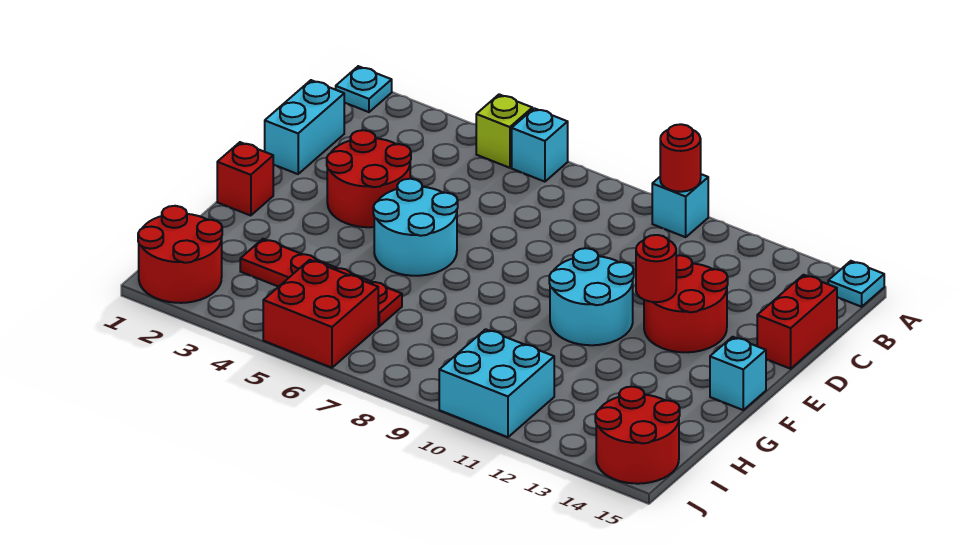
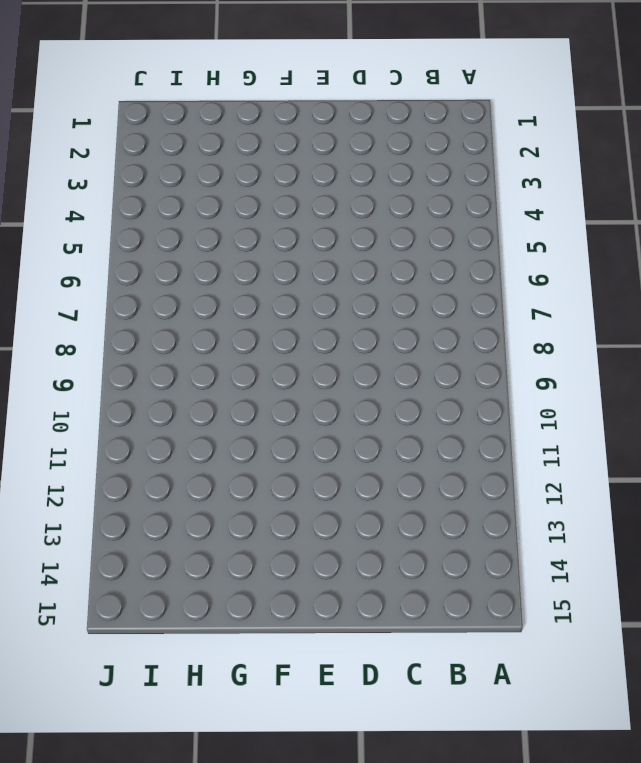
none -> cyan plate A1 level 1
none -> lime brick A5 level 1
none -> cyan brick A6 level 1

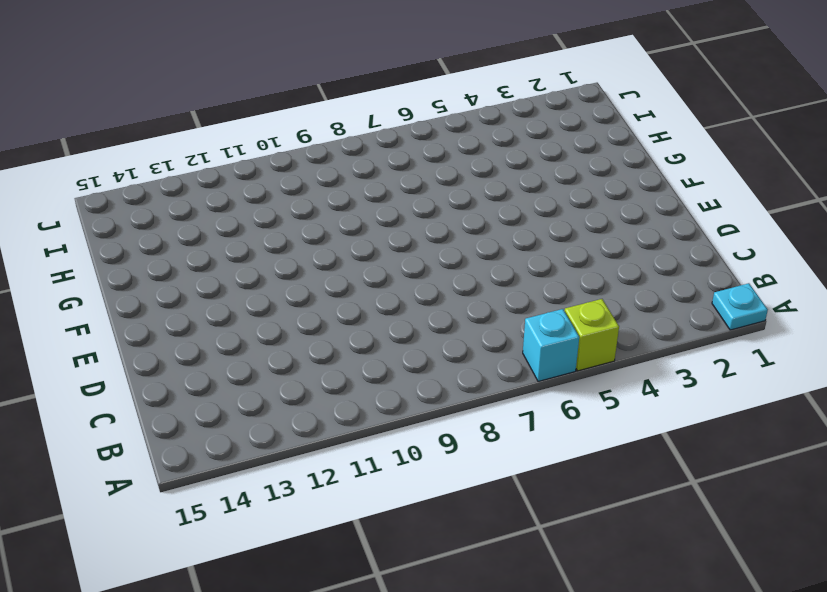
none -> cyan brick A10 level 1
none -> cyan plate A15 level 1
none -> cyan brick C1:D1 level 1

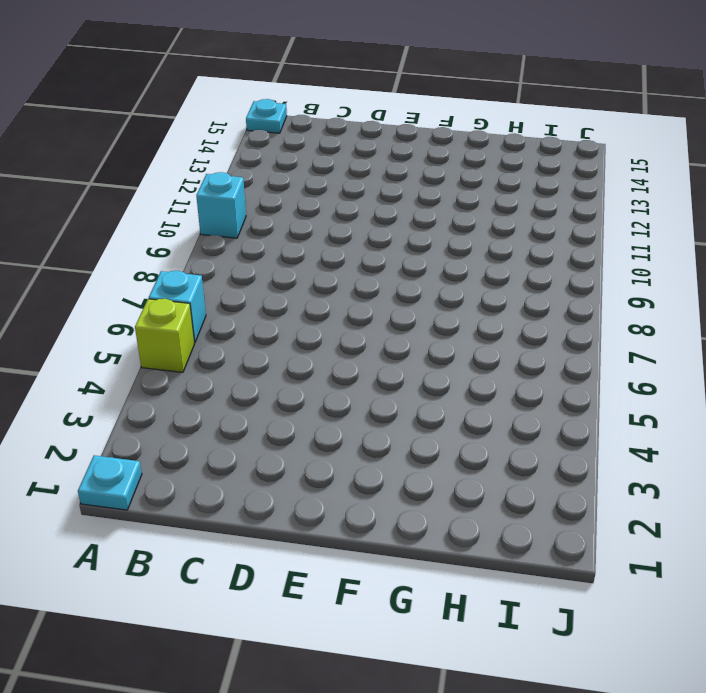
none -> cyan brick C1:D1 level 1
none -> red brick C15:D15 level 1
none -> red round brick D3:E4 level 1

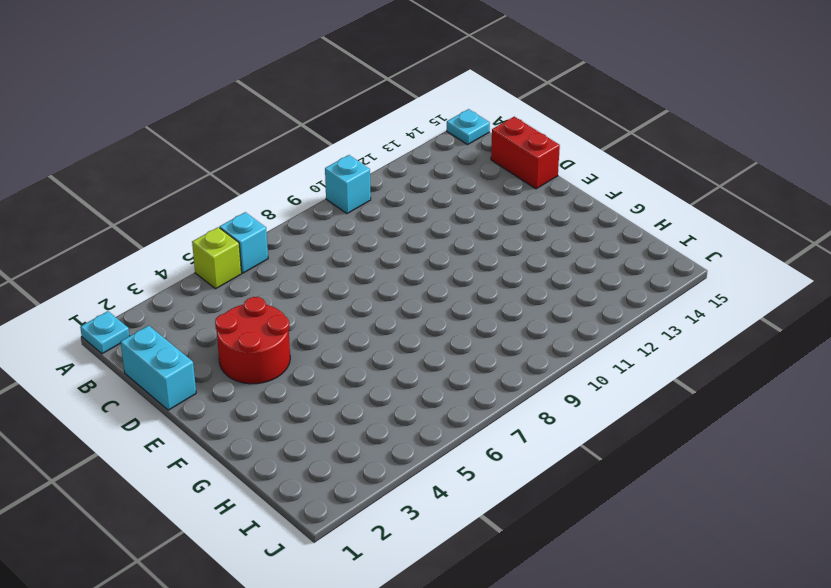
none -> red round brick D12:E13 level 1
none -> cyan round brick E5:F6 level 1
none -> cyan round brick E10:F11 level 1

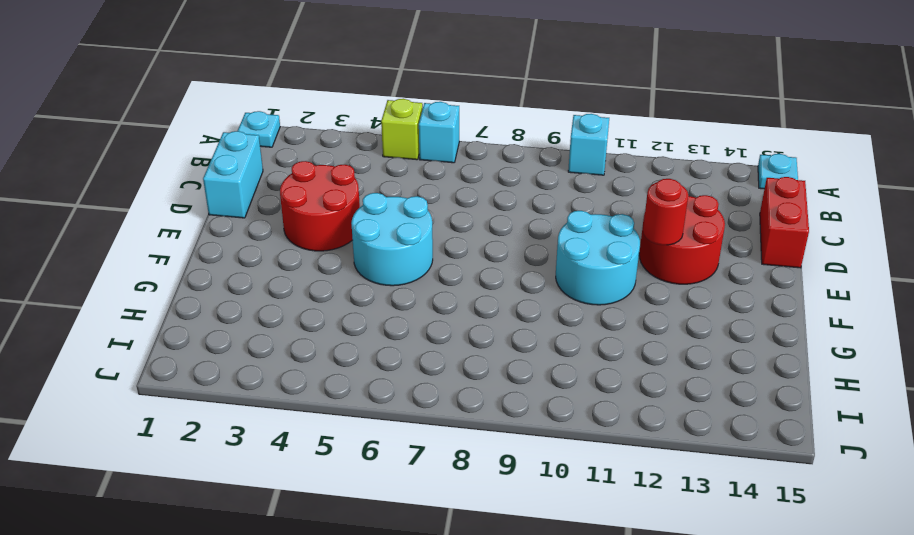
none -> red brick F1 level 1
none -> cyan brick F15 level 1
none -> red plate H3:H6 level 1

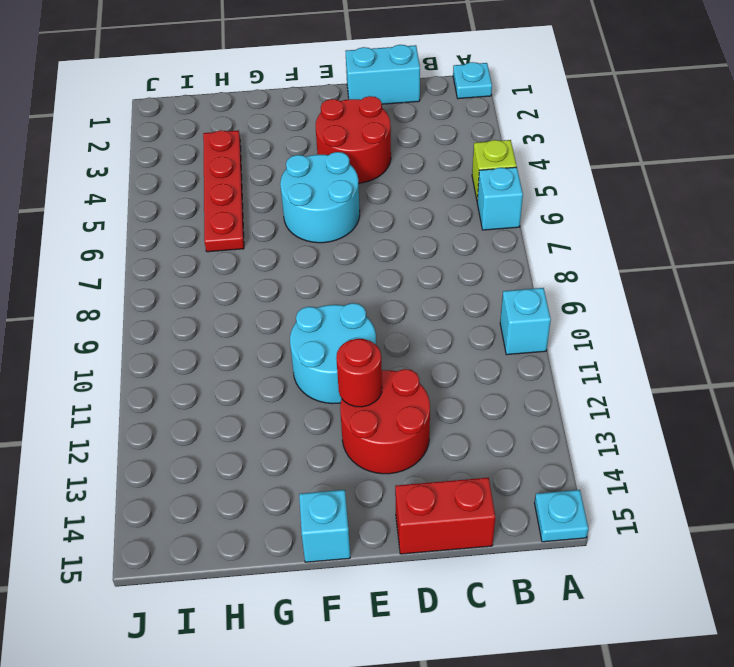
none -> red brick F1 level 1
none -> red round brick I1:J2 level 1
none -> red brick I5:J6 level 1

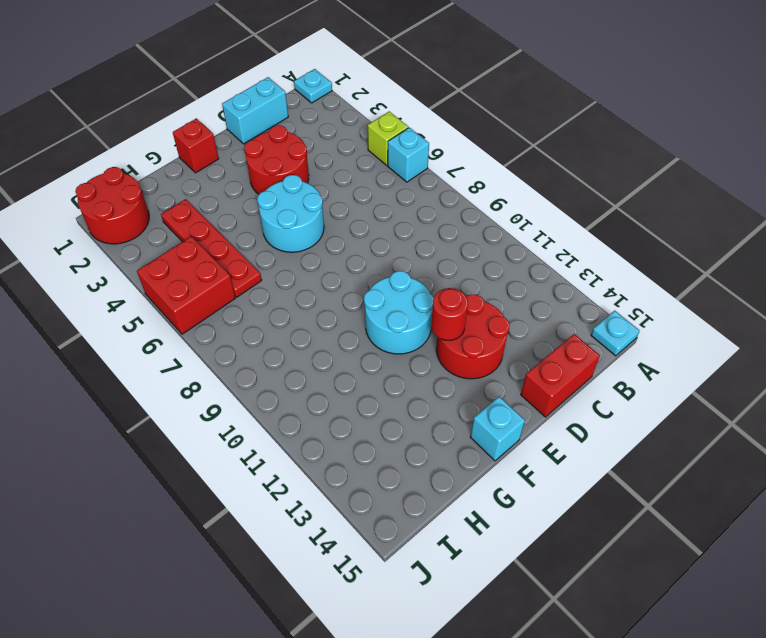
none -> cyan brick A10 level 1
none -> cyan brick I10:J11 level 1
none -> red round brick I14:J15 level 1

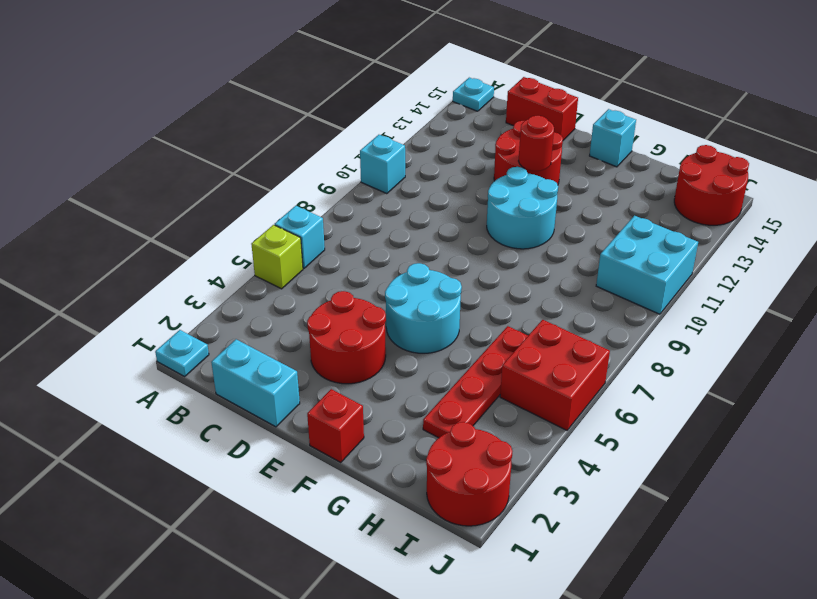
none -> red round brick A10 level 2

